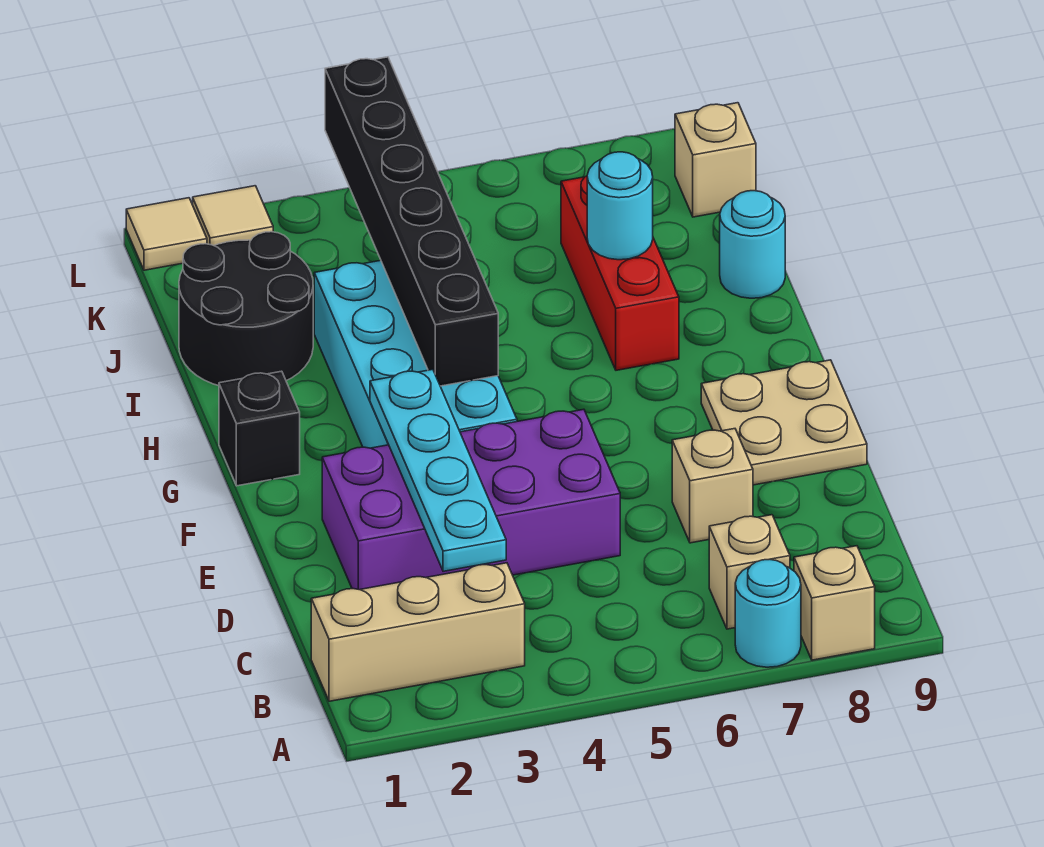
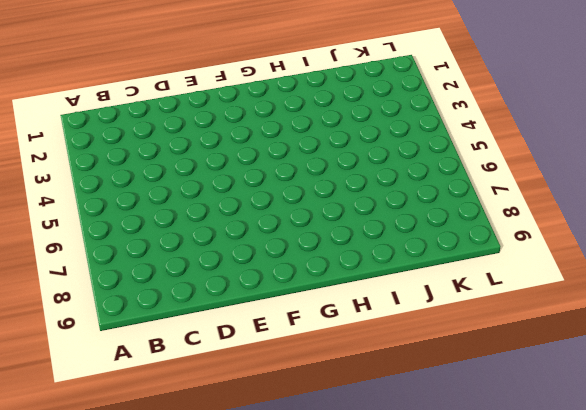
none -> cyan round brick A7 level 1
none -> tan brick A8 level 1
none -> tan brick B1:B3 level 1

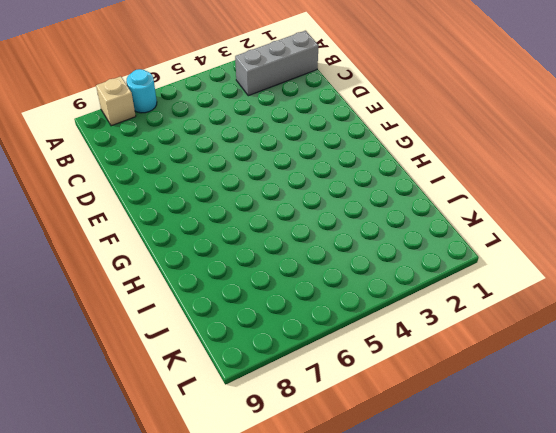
grey brick B1:B3 level 1 -> tan brick B1:B3 level 1
none -> tan brick B7 level 1
none -> purple brick D2:E5 level 1
none -> tan brick D7 level 1

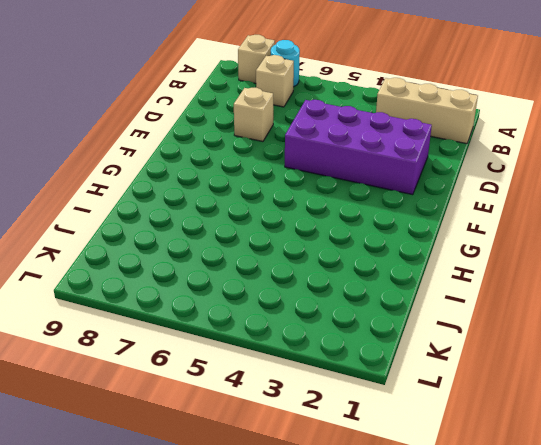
none -> tan plate E8:F9 level 1
none -> cyan brick F3:I4 level 1
none -> black brick G1 level 1

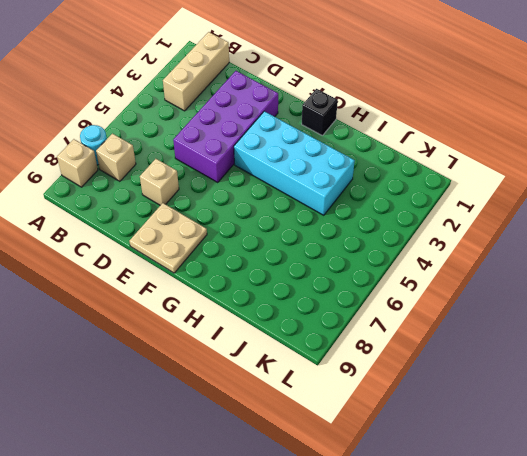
none -> red brick H7:J7 level 1
none -> black round brick I1:J2 level 1
none -> cyan round brick I9 level 1

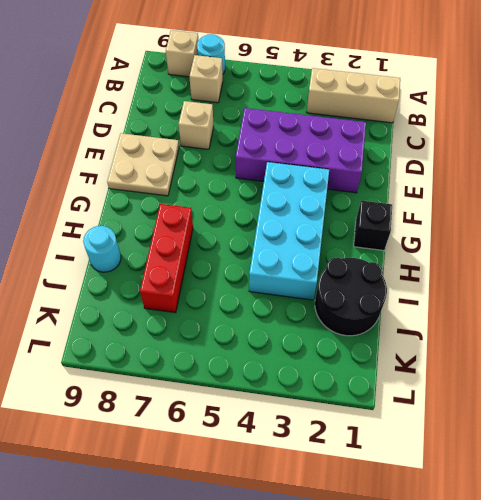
none -> tan brick K9 level 1
none -> tan tile L1 level 1
none -> tan tile L2 level 1

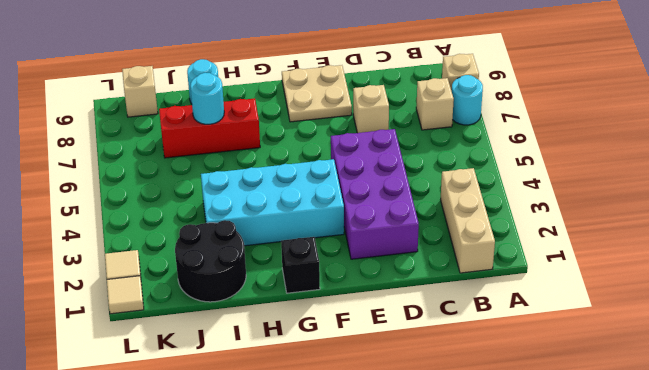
none -> cyan plate C3:F3 level 2
none -> black brick G4:L4 level 2

